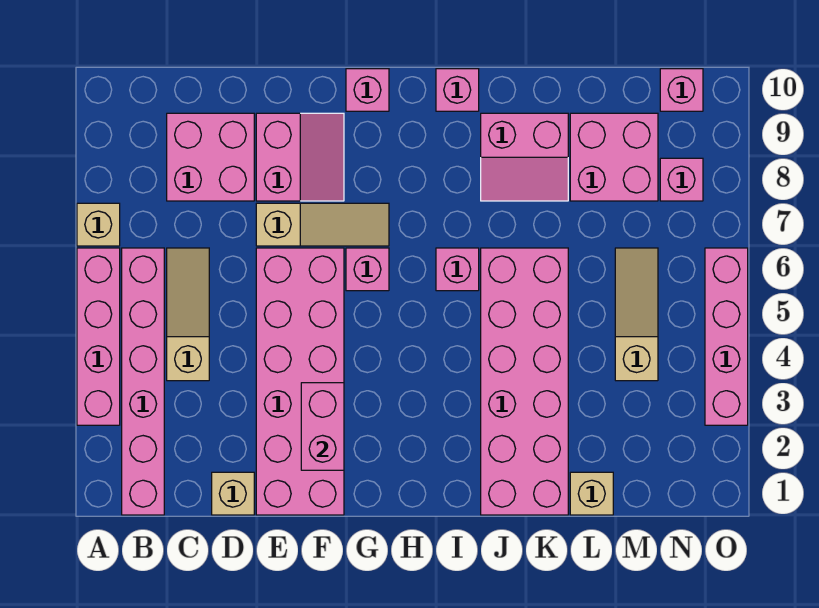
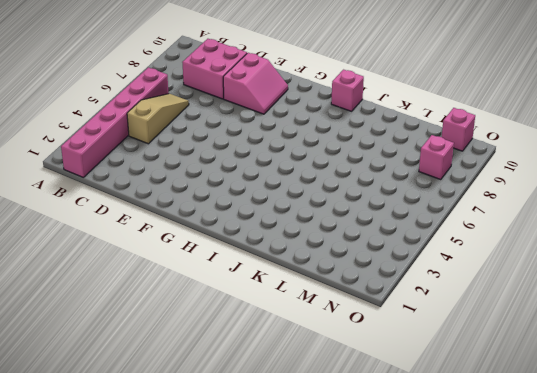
none -> pink brick A3:A6 level 1
none -> tan brick A7 level 1
none -> tan brick D1 level 1

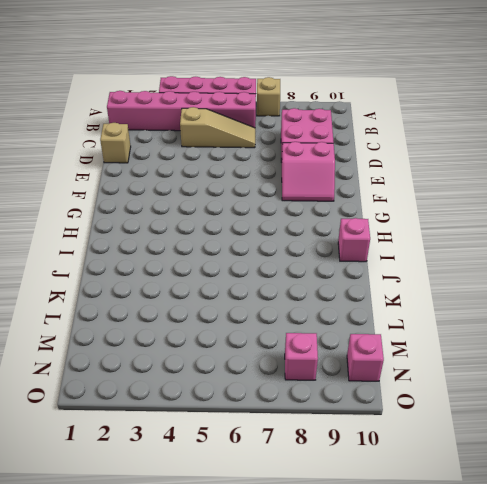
none -> pink brick E1:F6 level 1
none -> tan slope E7:G7 level 1 top E
none -> pink brick G6 level 1

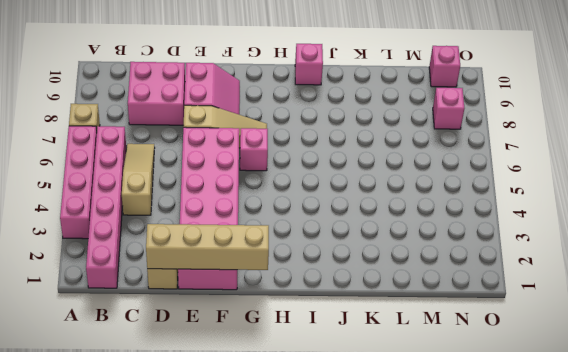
tan brick D1:G1 level 2 -> none
none -> pink brick G10 level 1
none -> pink brick I6 level 1
none -> pink brick J1:K6 level 1

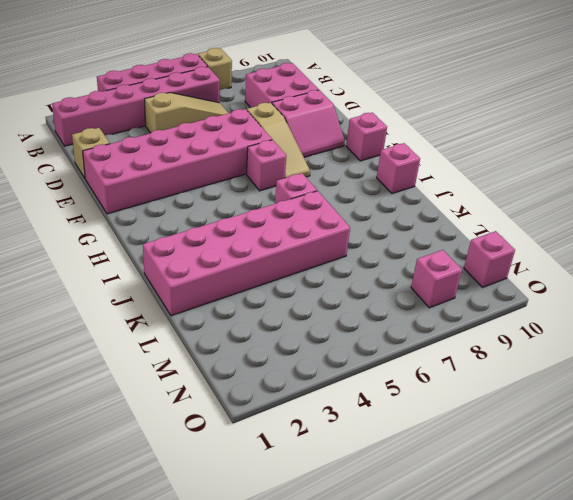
none -> pink slope J8:K9 level 1 top 9
none -> tan brick L1 level 1
none -> pink brick L8:M9 level 1

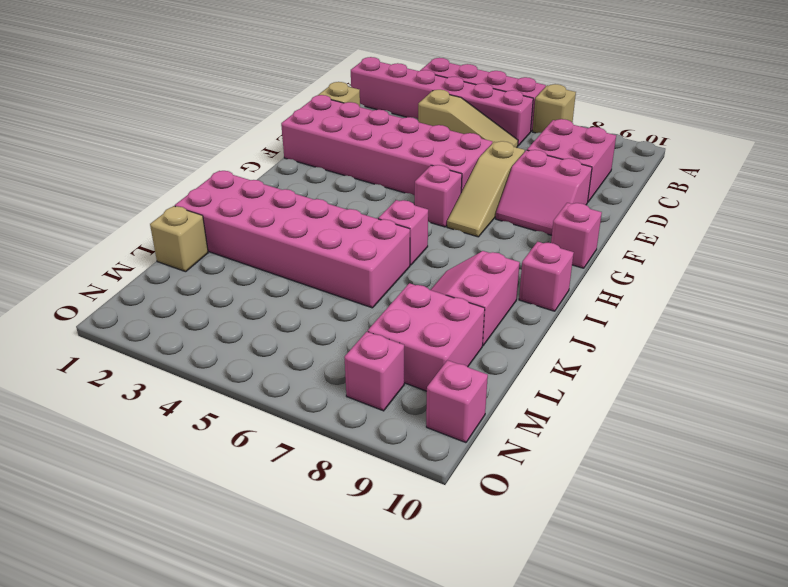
none -> tan slope M4:M6 level 1 top 4
none -> pink brick O3:O6 level 1
none -> pink brick F2:F3 level 2

